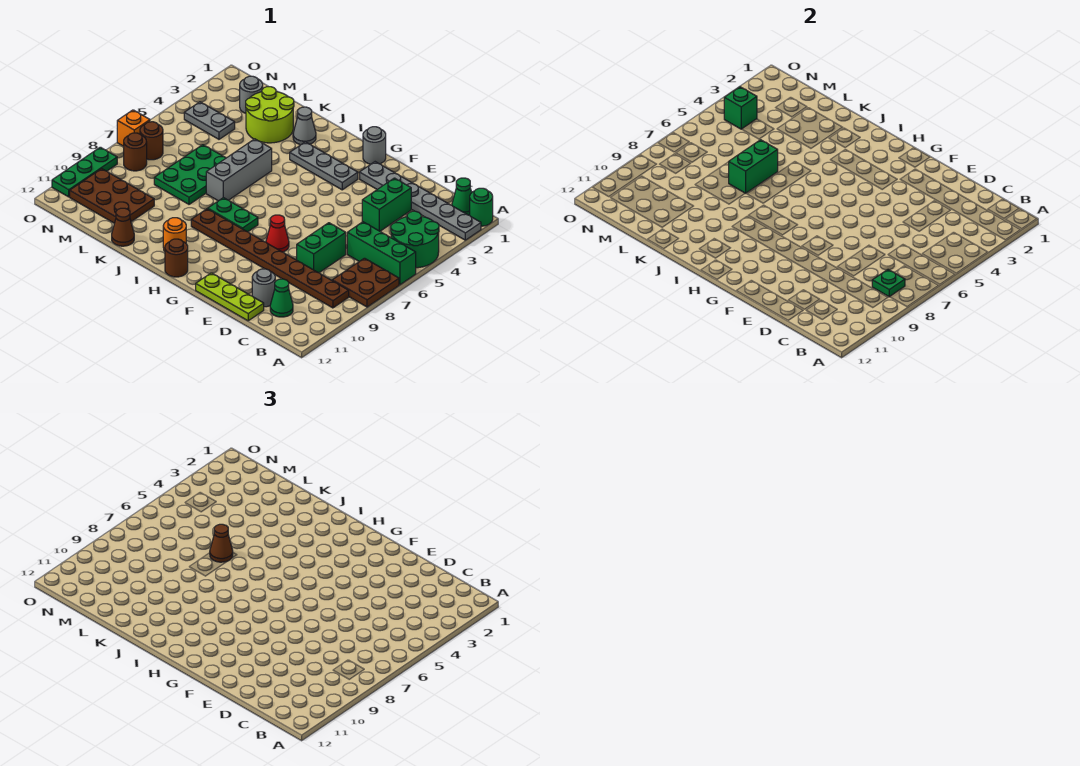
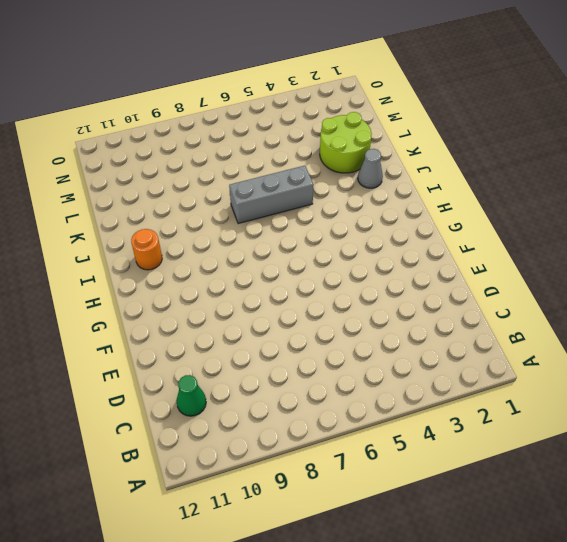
none -> green round brick A1 level 1
none -> grey plate A2:F2 level 1
none -> green round brick A4:B5 level 1
none -> green brick A6:C6 level 1

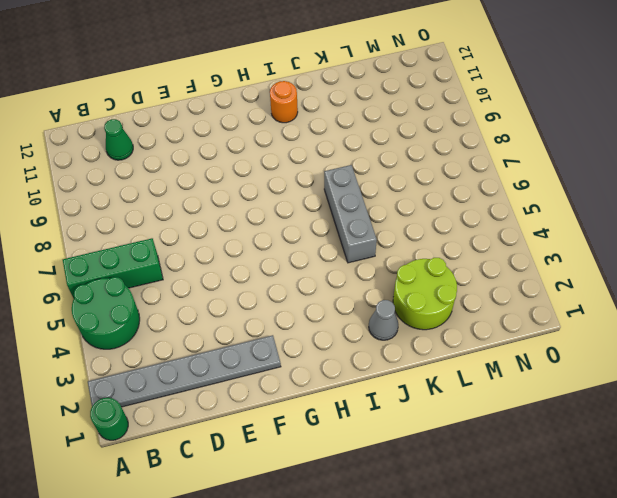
none -> brown plate A7:B8 level 1
none -> green cone B1 level 1
none -> brown plate B9:I9 level 1
none -> green brick D3:D4 level 1

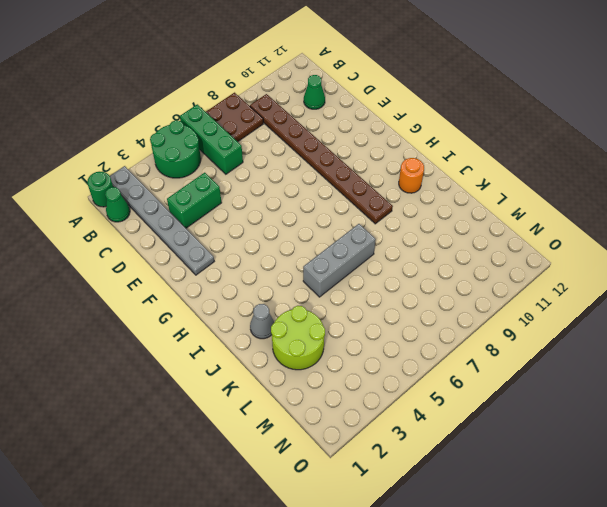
none -> green brick D7:D8 level 1
none -> grey round brick D11 level 1
none -> lime plate D12:F12 level 1
none -> red cone F8 level 1

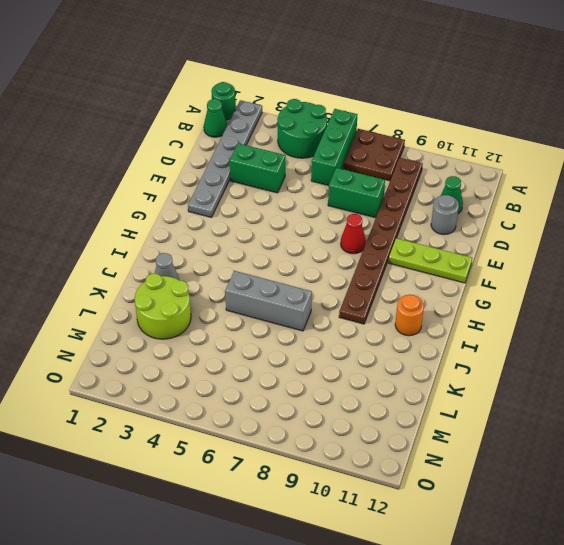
lime plate F10:F12 level 1 -> lime plate D12:F12 level 1
none -> grey round brick G1 level 1
none -> grey plate G3:I3 level 1
none -> green plate H8:I8 level 1
none -> brown round brick H12 level 1

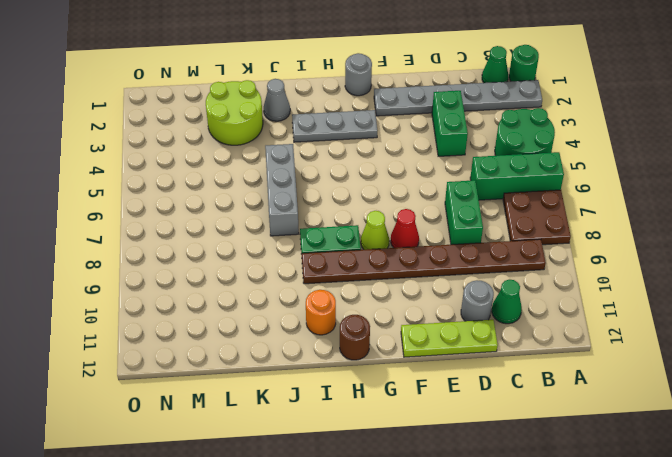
lime cone G8 level 1 -> none
none -> green plate K6:L8 level 1
none -> brown cone K12 level 1
none -> brown plate L10:N11 level 1
none -> grey round brick M2 level 1

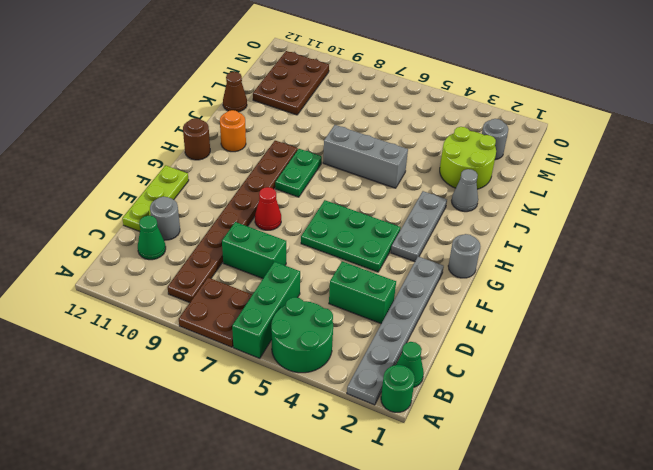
green plate F4:G6 level 1 -> green plate K6:L8 level 1
none -> grey plate M4:N4 level 1
none -> brown round brick N7 level 1
none -> brown round brick N8 level 1
none -> orange brick O7 level 1

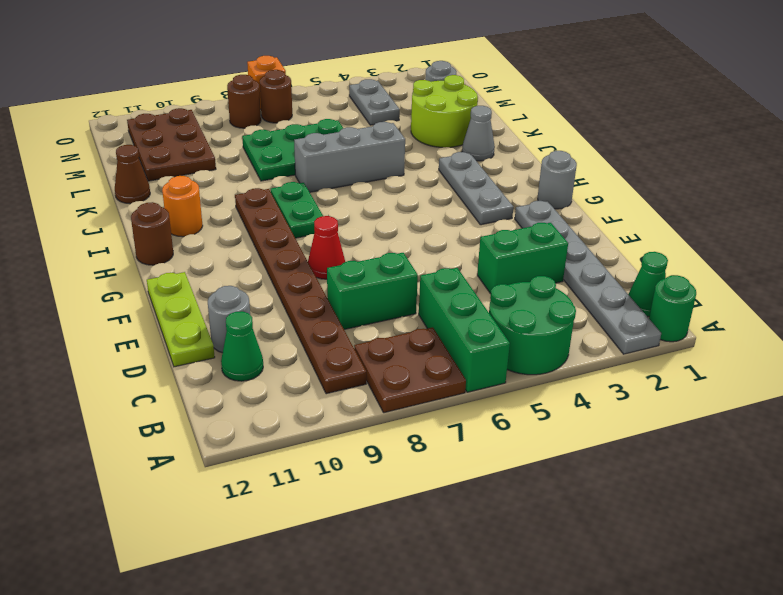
none -> green plate O9:O11 level 1
none -> green plate B8 level 2
none -> green brick K6:K7 level 2
none -> green brick N4 level 2

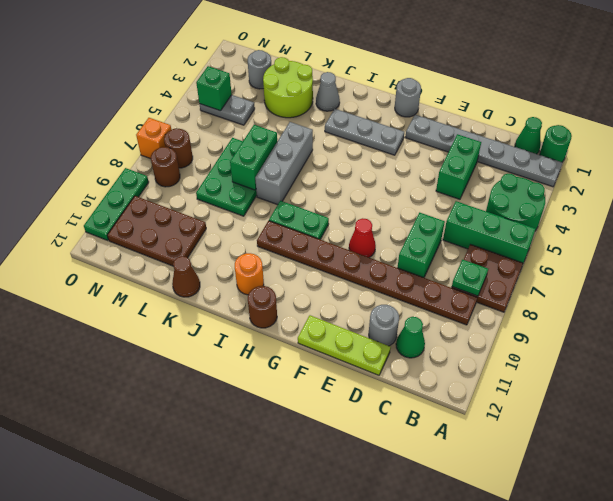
none -> brown cone K6 level 3

